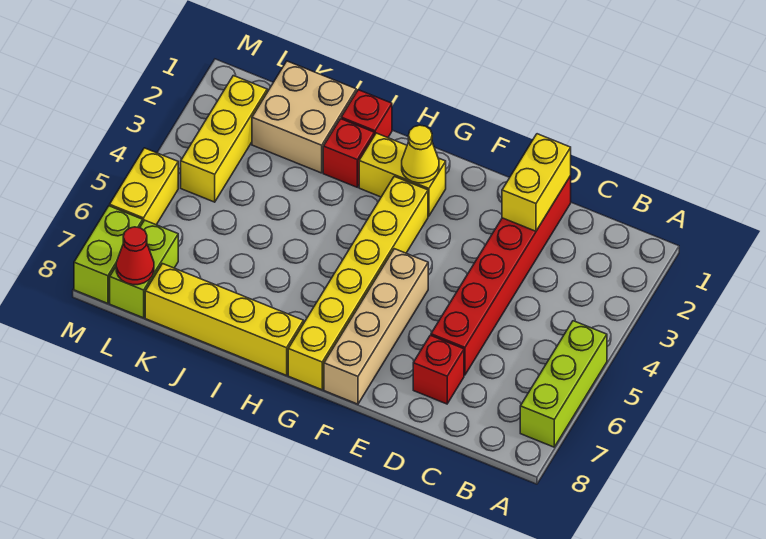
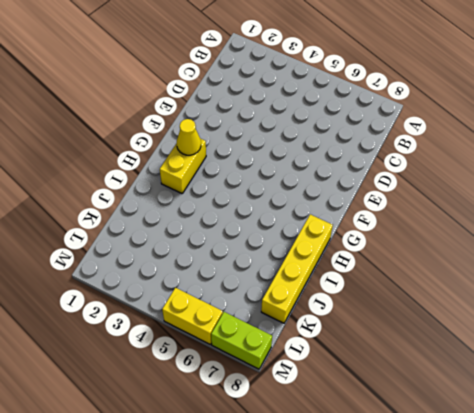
none -> lime brick A5:A7 level 1
none -> red brick D1:D6 level 1
none -> red brick D7 level 1

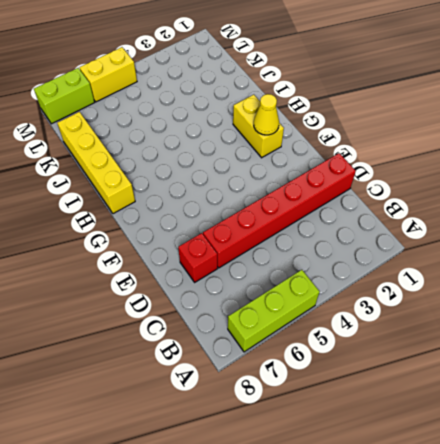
none -> tan brick F5:F8 level 1
none -> yellow brick G3:G8 level 1
none -> red brick I1 level 1

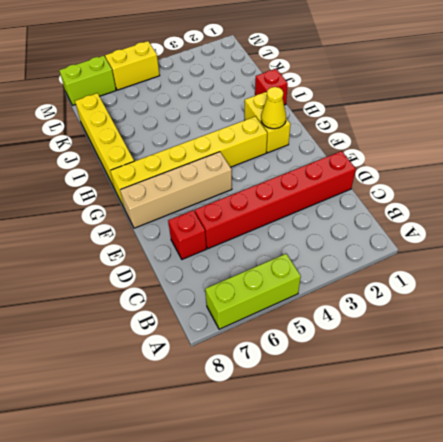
none -> red brick I2 level 1
none -> tan brick J1:K2 level 1
none -> yellow brick L2:L4 level 1

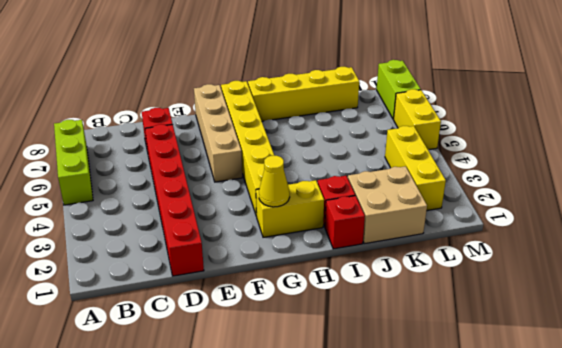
none -> lime brick L7:L8 level 1
none -> yellow brick D1:D2 level 2
none -> red cone L8 level 2

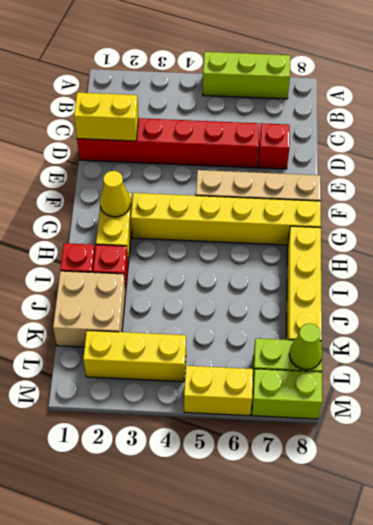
lime cone L8 level 2 -> red cone L8 level 2

